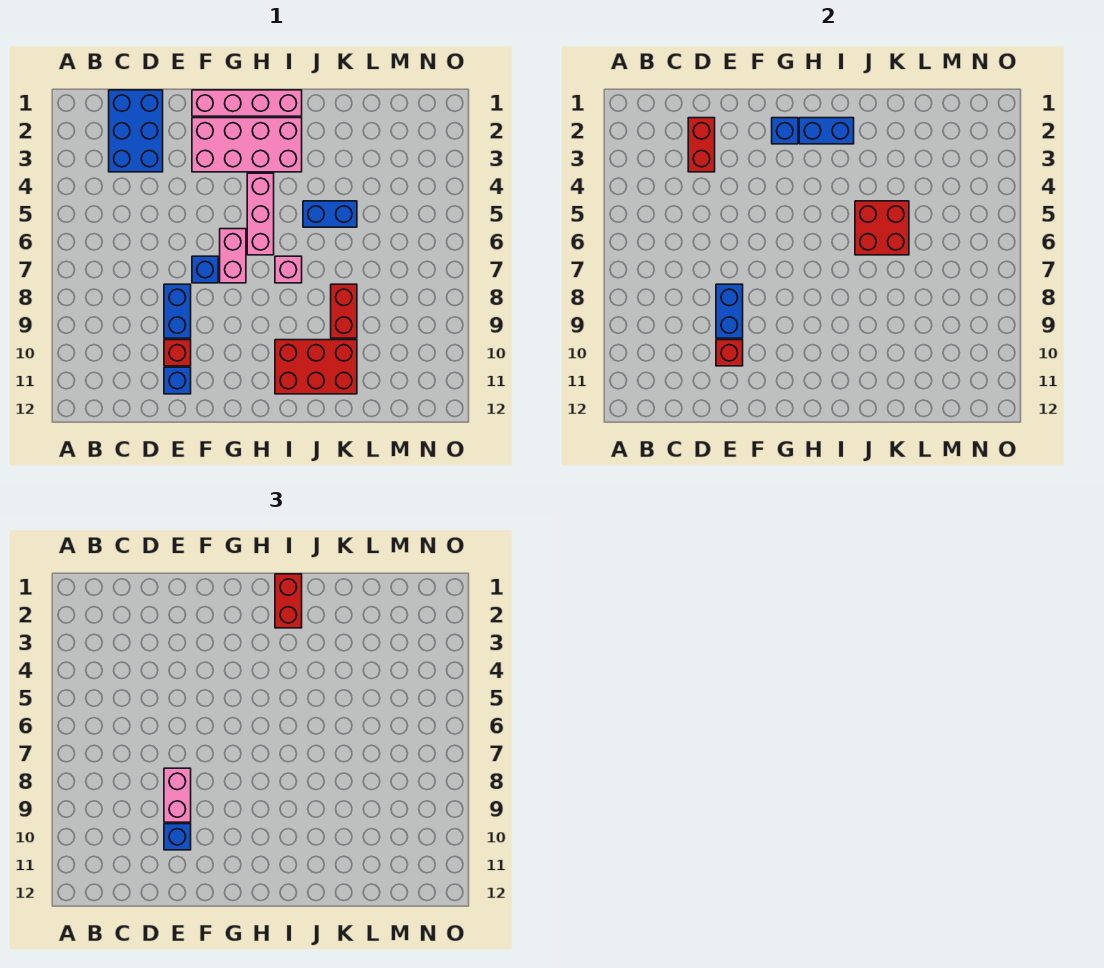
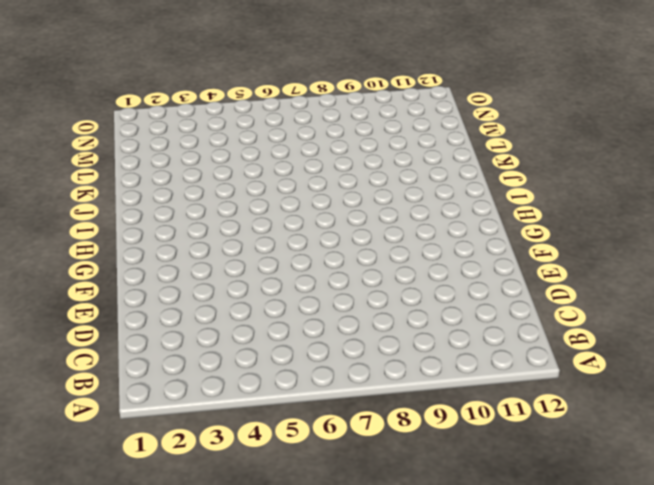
none -> blue brick C1:D3 level 1
none -> blue brick E8:E9 level 1
none -> red brick E10 level 1

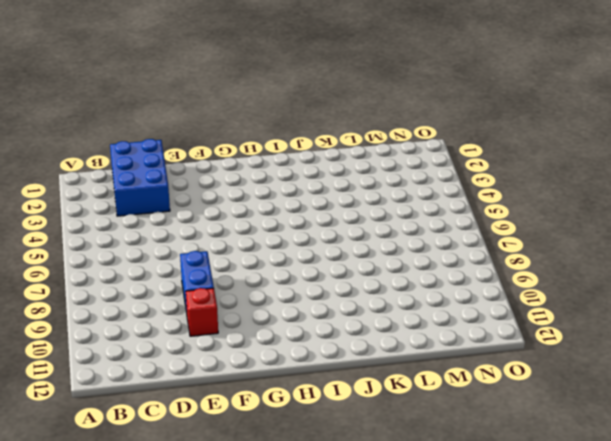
none -> blue brick E11 level 1
none -> pink brick F1:I1 level 1
none -> pink brick F2:I3 level 1

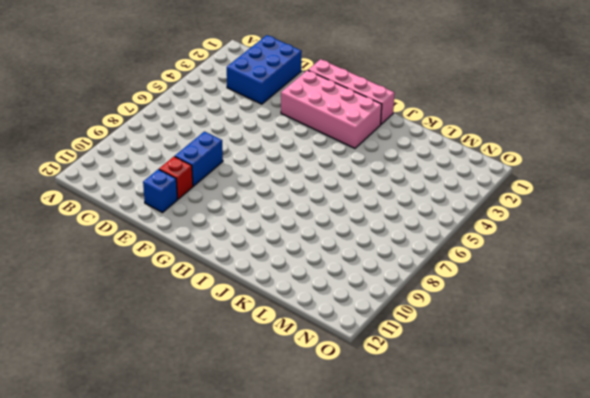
none -> blue brick F7 level 1
none -> pink brick G6:G7 level 1
none -> pink brick H4:H6 level 1

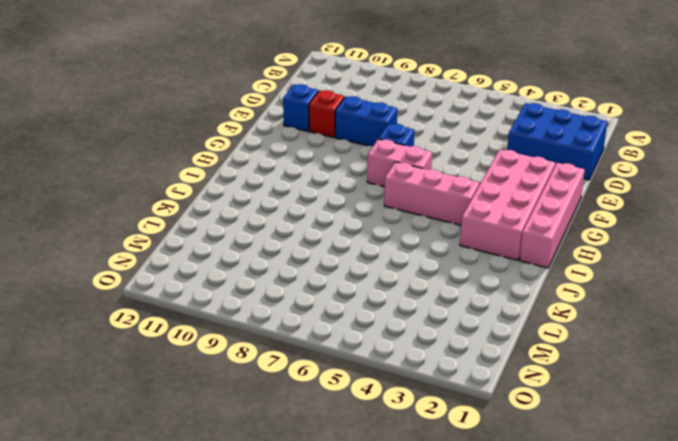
none -> pink brick I7 level 1
none -> red brick I10:K11 level 1
none -> blue brick J5:K5 level 1

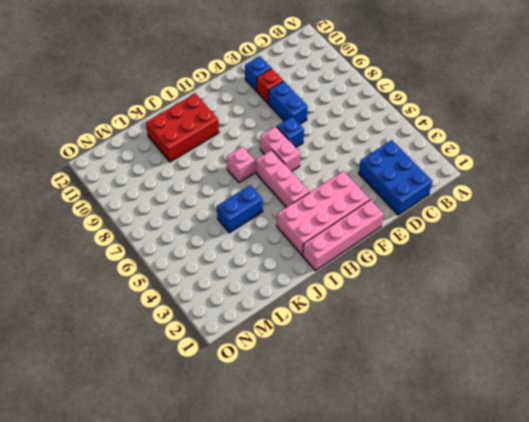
none -> red brick K8:K9 level 1
none -> red brick D2:D3 level 2
none -> blue brick E8:E9 level 2

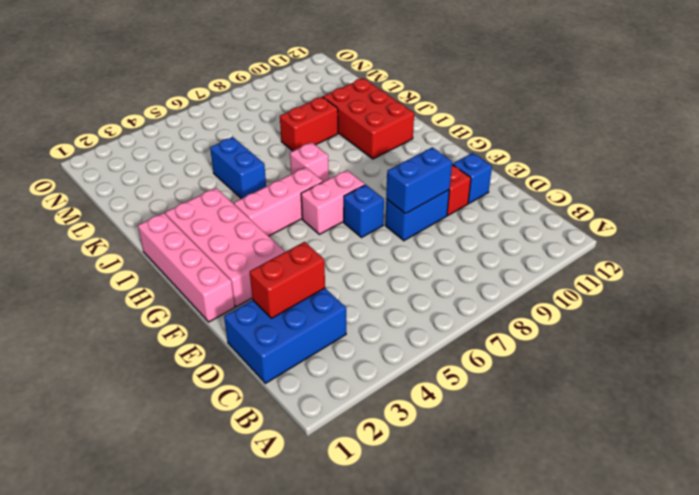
none -> red brick E10 level 2
none -> blue brick G2 level 2
none -> blue brick H2:I2 level 2

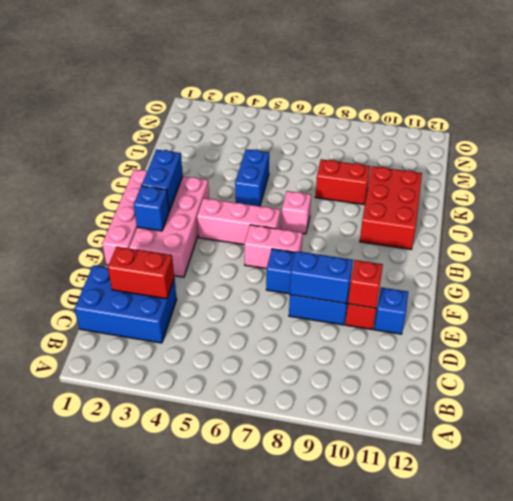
none -> red brick J5:K6 level 2
none -> pink brick E8:E9 level 3
none -> blue brick E10 level 3

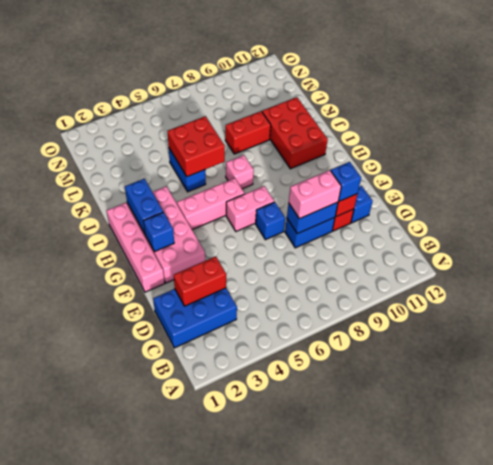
none -> red brick I1:I2 level 3

